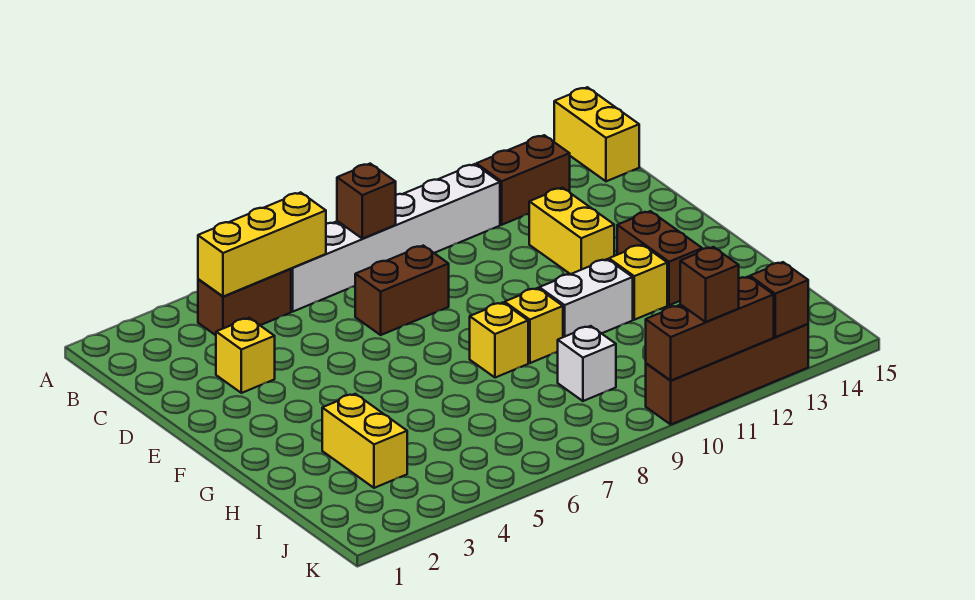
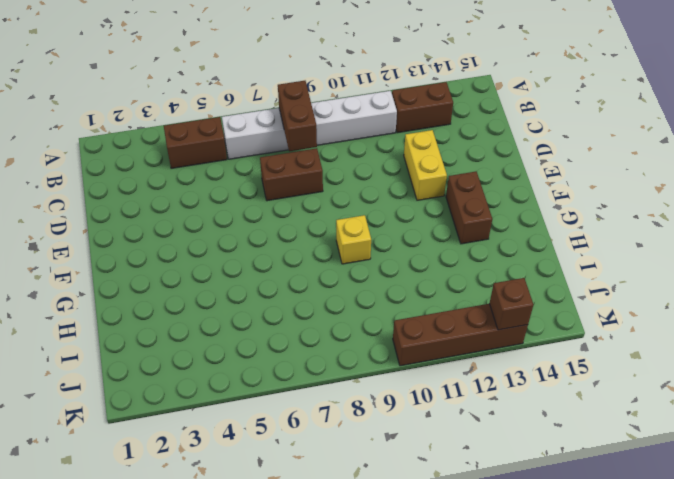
brown brick B8:C8 level 2 -> brown brick B8 level 2
none -> yellow brick A15:B15 level 1
none -> yellow brick D3 level 1
none -> yellow brick G8 level 1

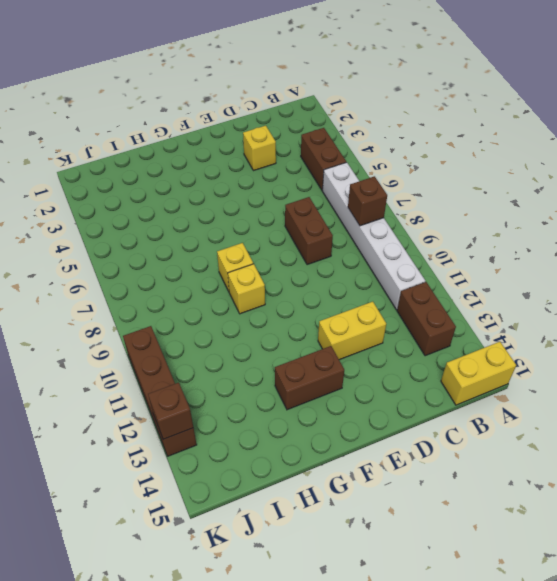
none -> white brick G10:G11 level 1
none -> yellow brick G12 level 1
none -> yellow brick H3:I3 level 1

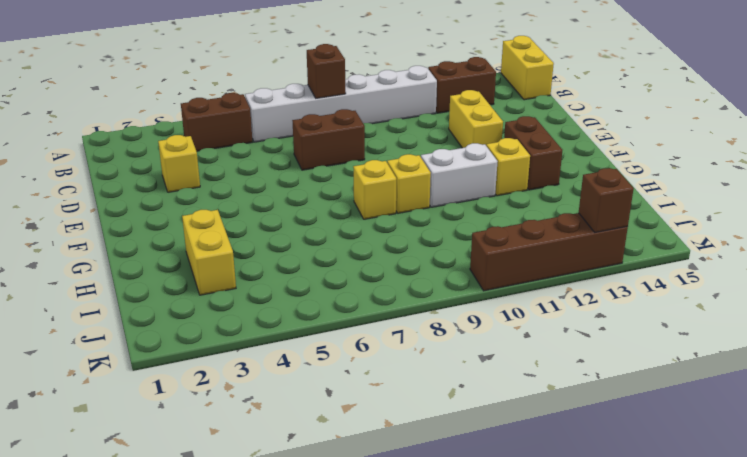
none -> white brick I9 level 1
none -> yellow brick B4:B6 level 2
none -> brown brick K10:K12 level 2

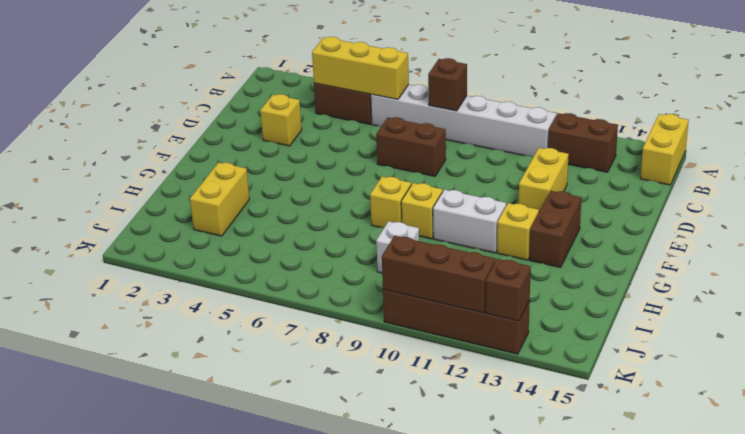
none -> brown brick K11 level 3

